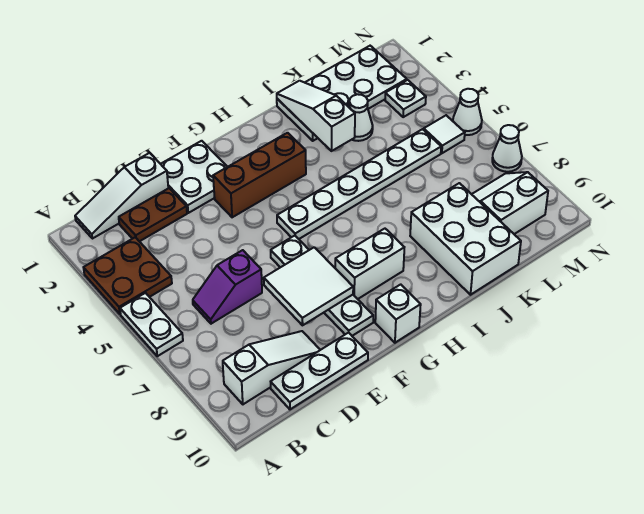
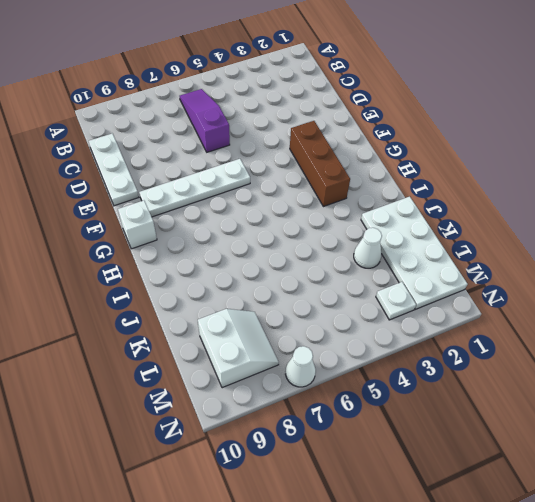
purple slope B6:D6 level 1 top D -> purple slope C6:D6 level 1 top D
none -> brown plate A3:B4 level 1
none -> white plate A5:A6 level 1
none -> white slope B1:D1 level 1 top D

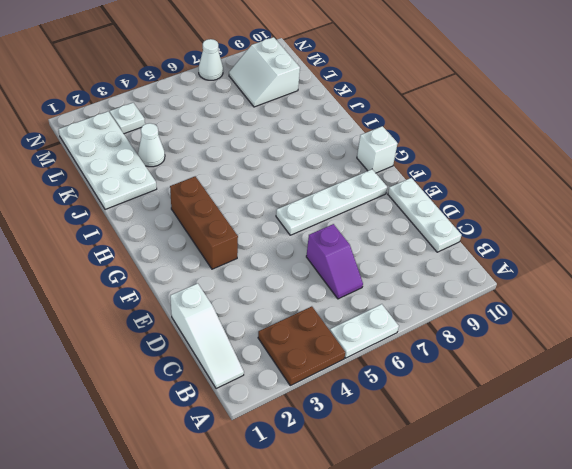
none -> white slope B9:D9 level 1 top B
none -> brown plate C2:D2 level 1
none -> white plate E1:F2 level 1

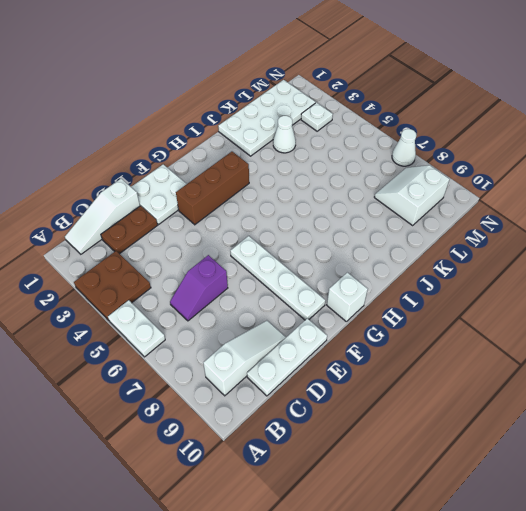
none -> white plate G5:L5 level 1
none -> white brick G8:H8 level 1
none -> white brick J8:K10 level 1

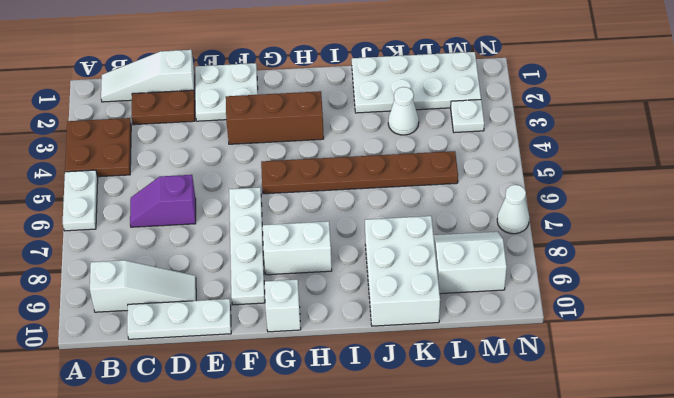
brown plate G5:L5 level 1 -> white plate G5:L5 level 1
none -> white tile M5 level 1
none -> white cone N5 level 1
none -> white tile E7:F8 level 2

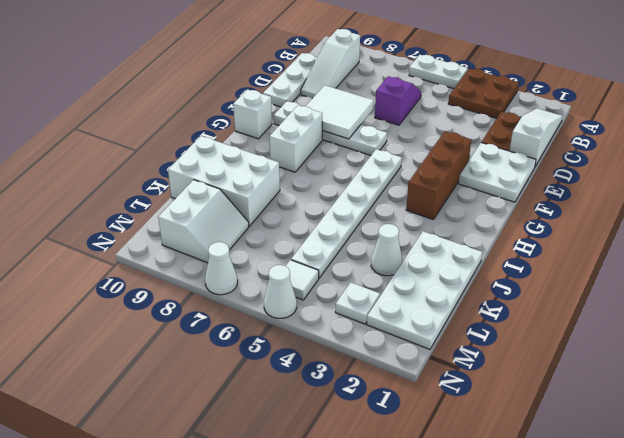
none -> white slope J1:J3 level 2 top 3

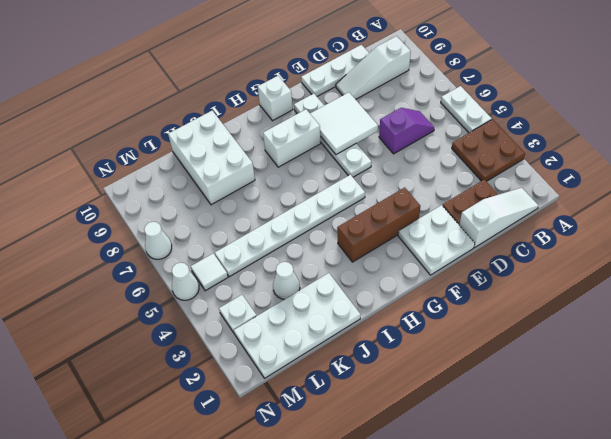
none -> white slope L8:M9 level 1 top 9
none -> white slope J1:J3 level 2 top 3

